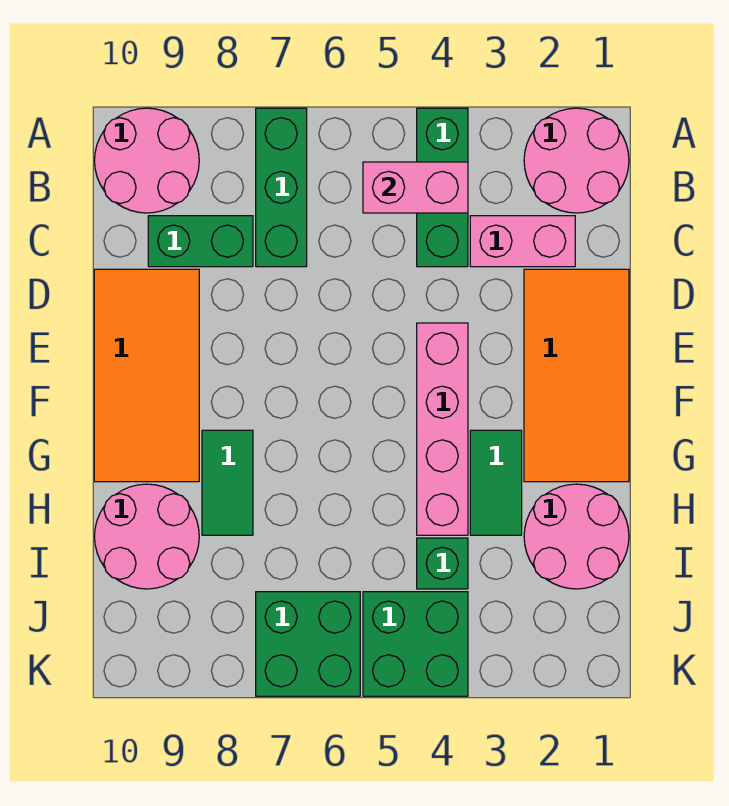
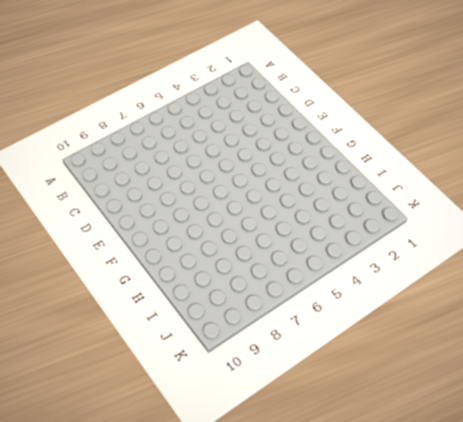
none -> pink round brick A1:B2 level 1
none -> green brick A4:C4 level 1
none -> green brick A7:C7 level 1

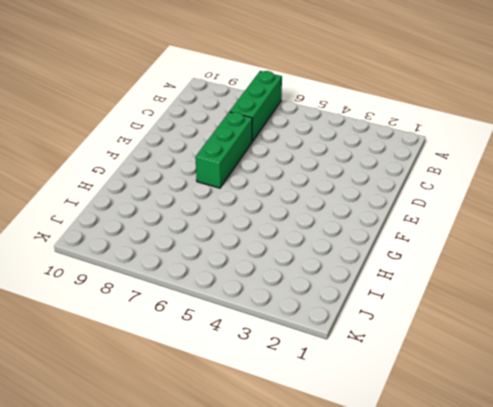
green brick D7:F7 level 1 -> green brick A4:C4 level 1
none -> pink round brick A1:B2 level 1
none -> pink round brick A9:B10 level 1
none -> pink brick C2:C3 level 1

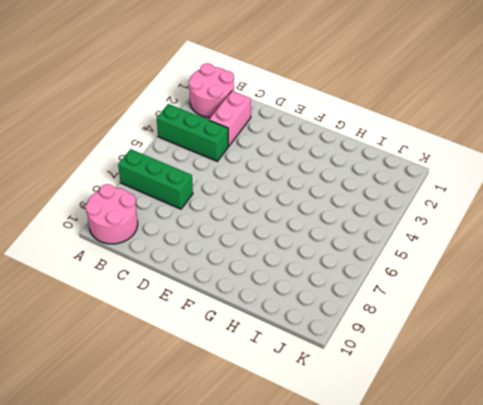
none -> green brick C8:C9 level 1
none -> orange tile D1:G2 level 1
none -> orange tile D9:G10 level 1

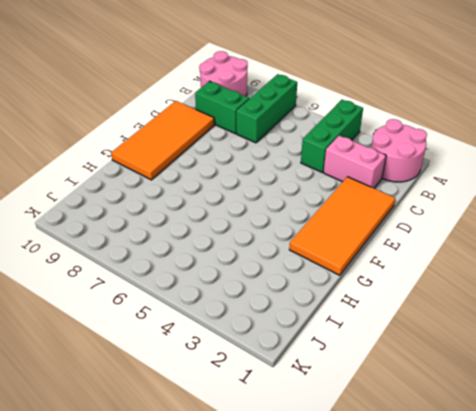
none -> pink brick E4:H4 level 1
none -> green tile G3:H3 level 1
none -> green tile G8:H8 level 1

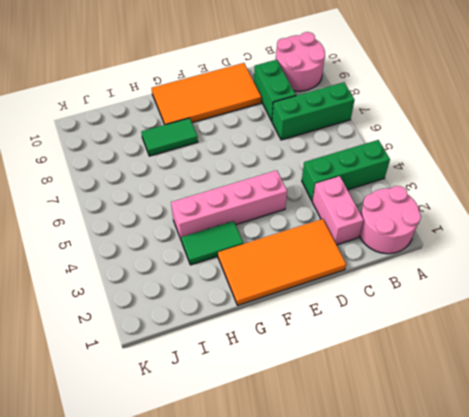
none -> pink round brick H1:I2 level 1
none -> pink round brick H9:I10 level 1
none -> green brick I4 level 1

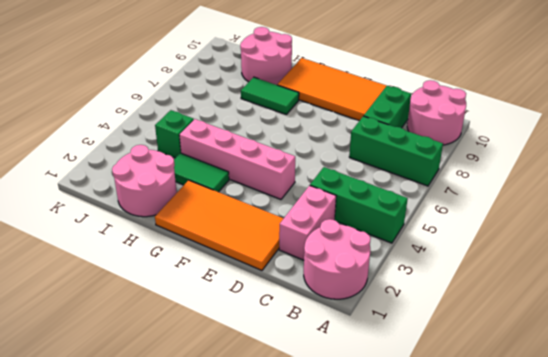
none -> green brick J4:K5 level 1
none -> green brick J6:K7 level 1
none -> pink brick B4:B5 level 2

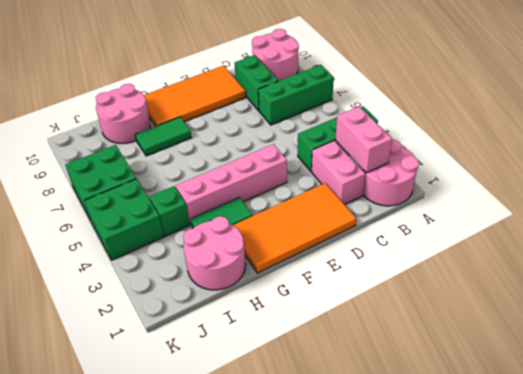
pink brick B2:B3 level 2 -> pink brick B4:B5 level 2

